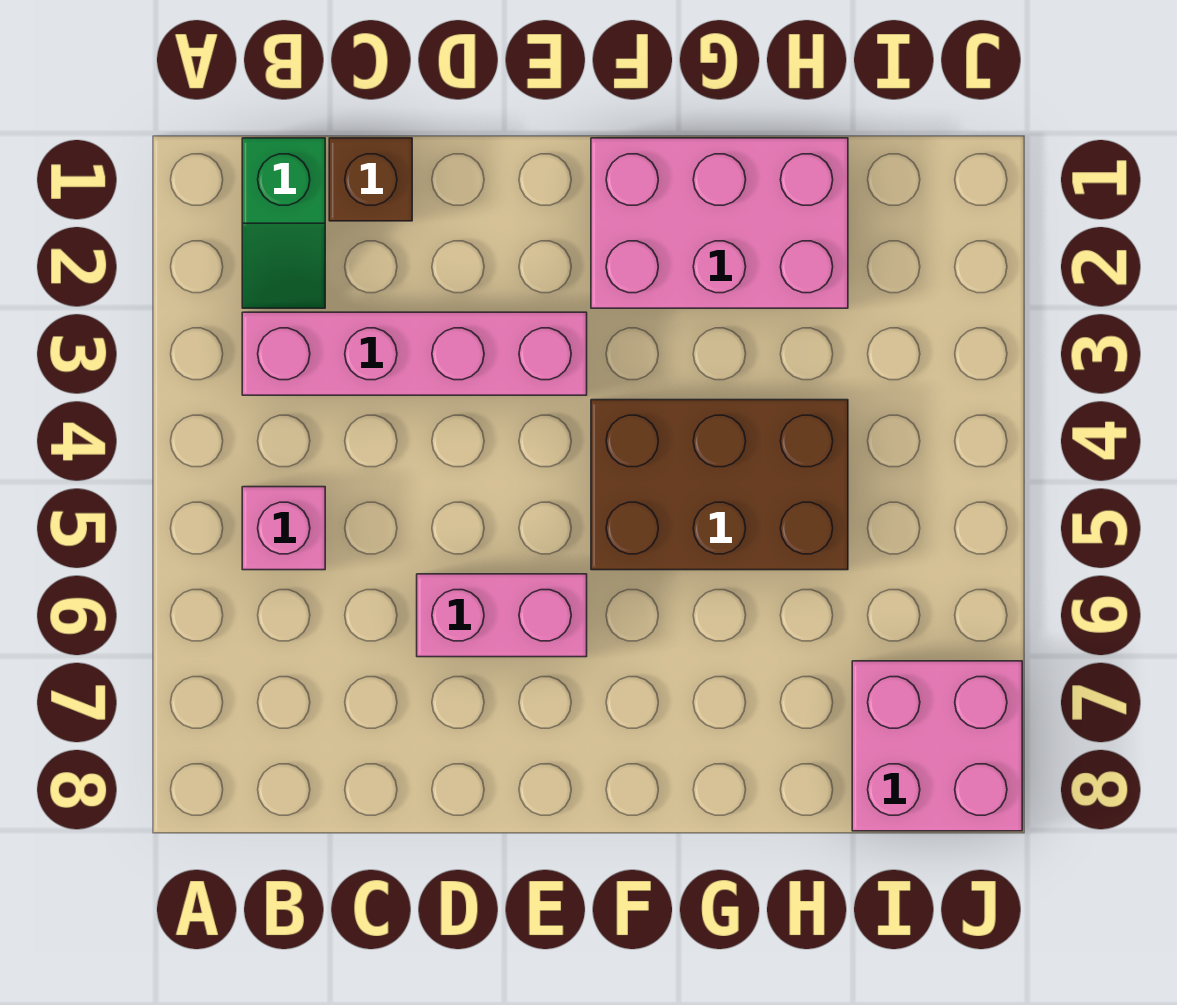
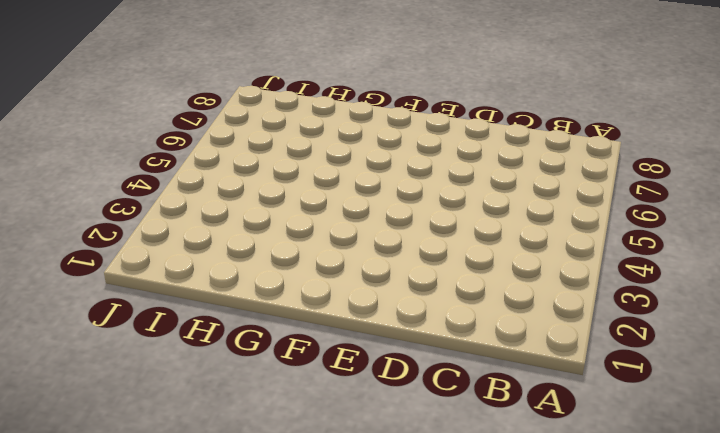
none -> green slope B1:B2 level 1 top 1
none -> pink brick B3:E3 level 1

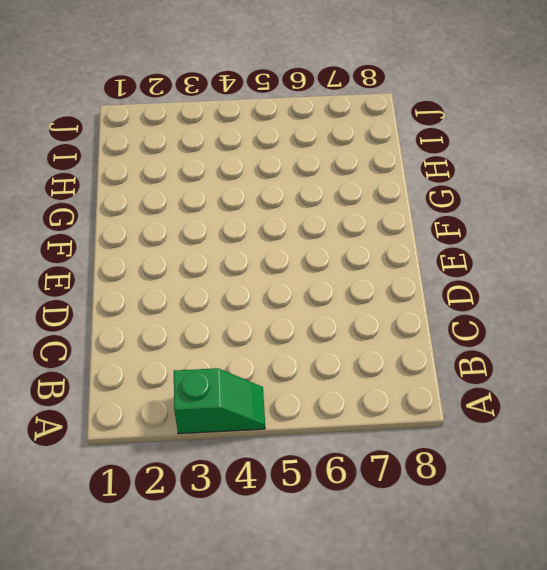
green slope A3:A4 level 1 top 3 -> green slope B1:B2 level 1 top 1
none -> pink brick B3:E3 level 1
none -> pink brick B5 level 1

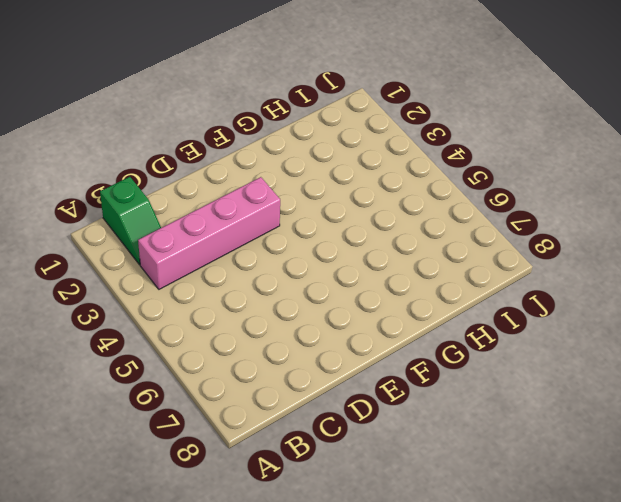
none -> pink brick B5 level 1
none -> brown brick C1 level 1

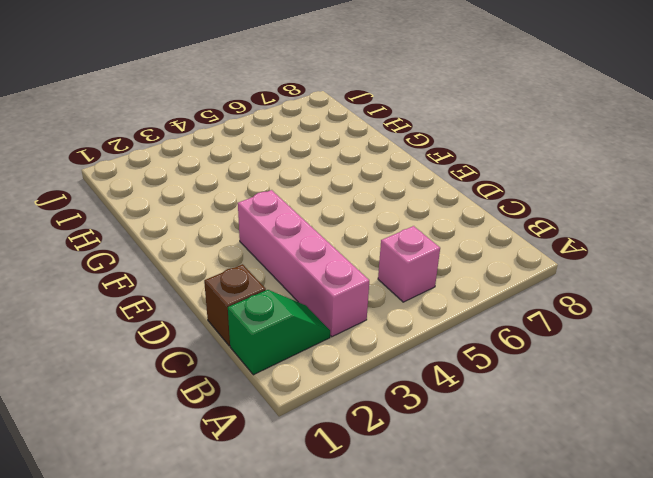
none -> pink brick D6:E6 level 1
none -> pink brick F1:H2 level 1

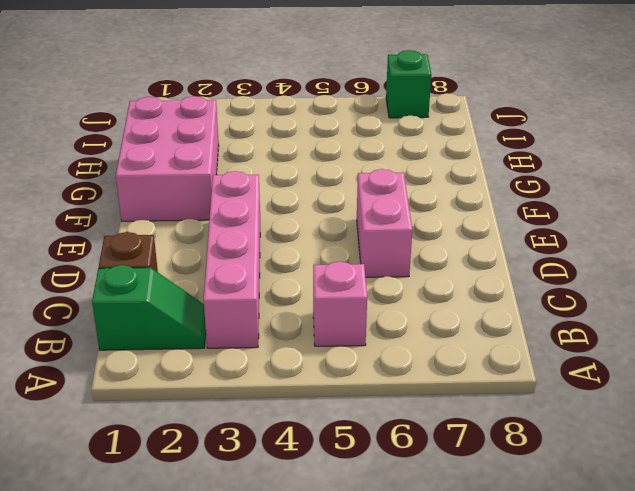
green brick J7 level 1 -> pink brick I7:J8 level 1
none -> brown brick F4:H5 level 1

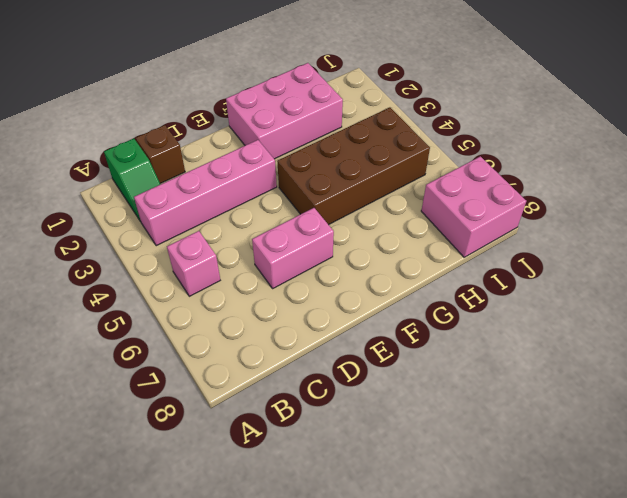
brown brick F4:I5 level 1 -> brown brick F4:H5 level 1

